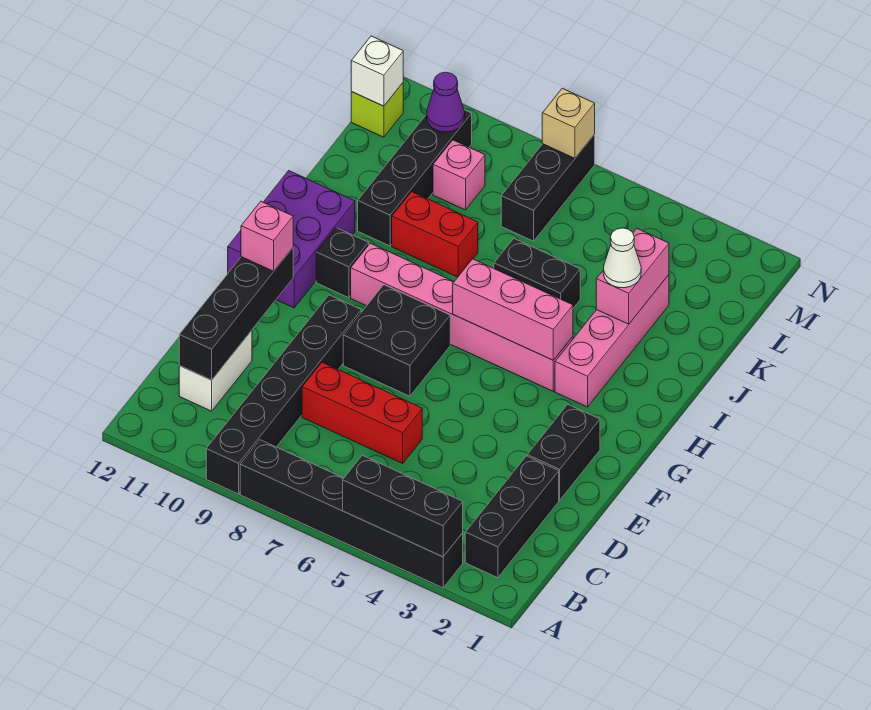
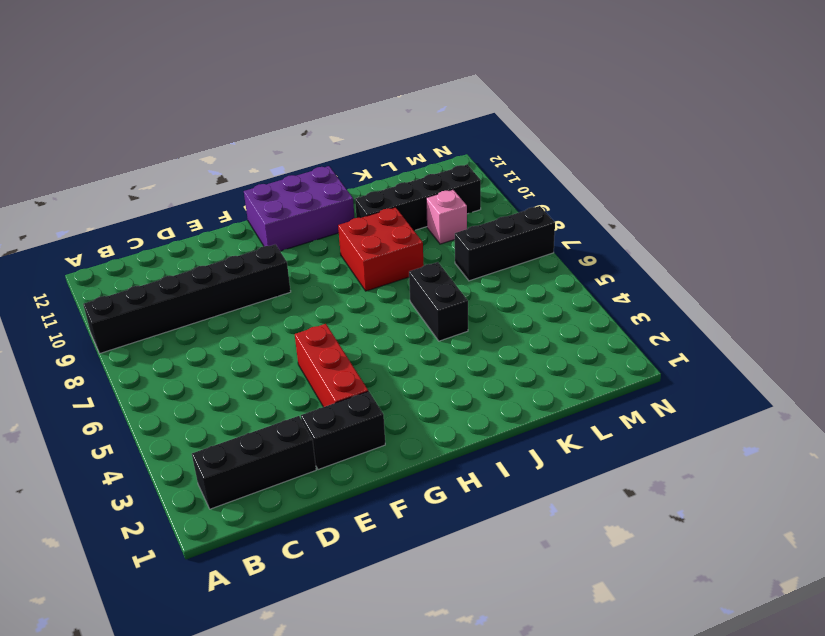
red brick F3:F5 level 1 -> red brick D6:D8 level 1
red brick I8:J9 level 1 -> red brick J8:J9 level 1
none -> black brick A3:A8 level 1
none -> white brick C11:D11 level 1
none -> black brick F7:G8 level 1

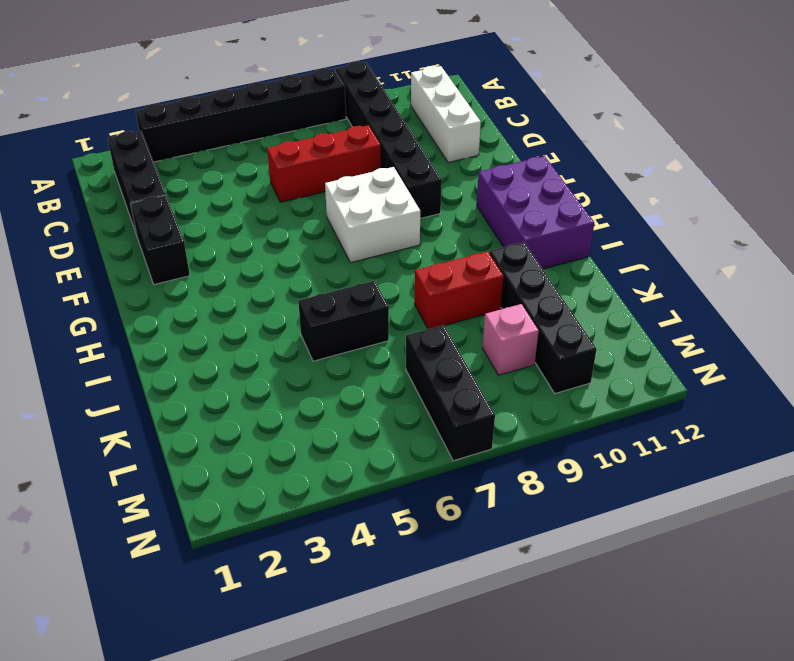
white brick B11:D11 level 1 -> white brick C11:D11 level 1
white brick F7:G8 level 1 -> black brick F7:G8 level 1
none -> pink brick H3:K3 level 1
none -> pink brick H4:H9 level 1
none -> black brick H10 level 1

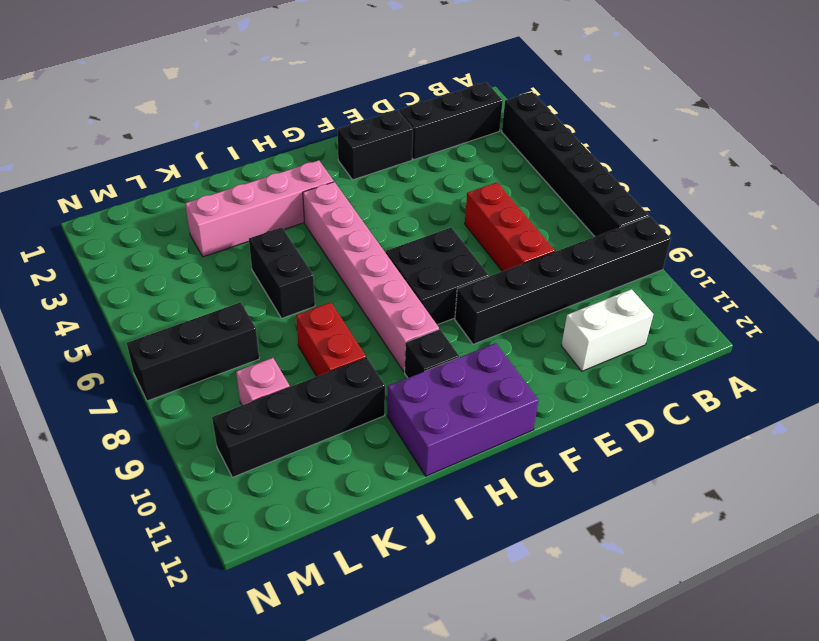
none -> lime brick M12 level 1
none -> black brick A3:A5 level 2
none -> black brick C11:F11 level 2

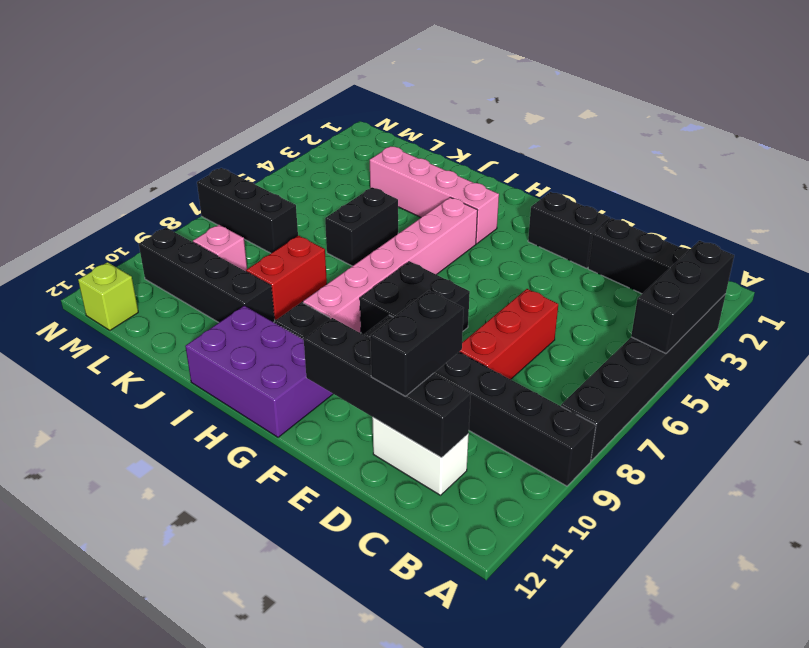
black brick D10:D11 level 3 -> none
none -> pink brick H4:H6 level 2
none -> pink brick J3:K3 level 2
none -> purple cone M10 level 2

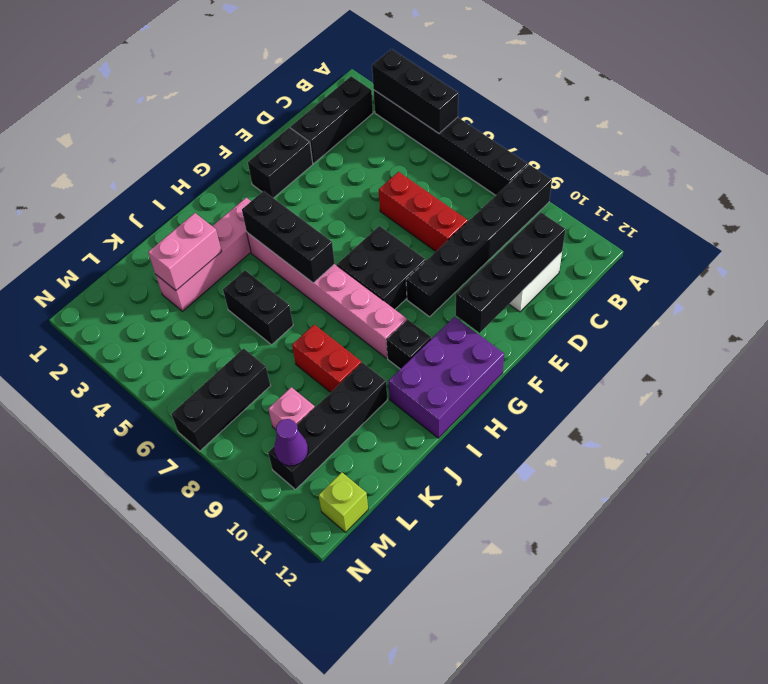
black brick H4:H6 level 2 -> pink brick H4:H6 level 2
none -> white brick M12 level 2
none -> tan brick N7 level 2
none -> pink brick F11 level 3

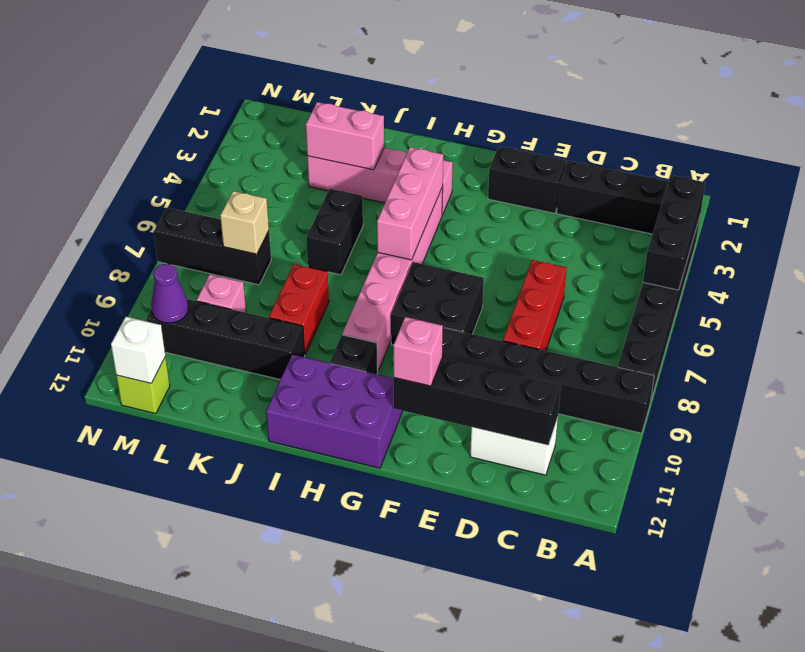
tan brick L7 level 2 -> tan brick N7 level 2
none -> white cone J3 level 3

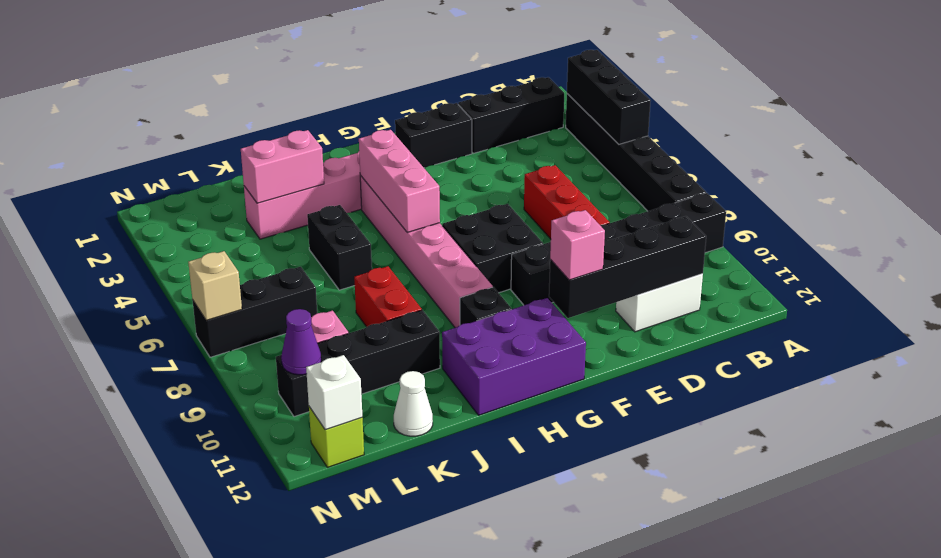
white cone K12 level 1 -> white cone J3 level 3

